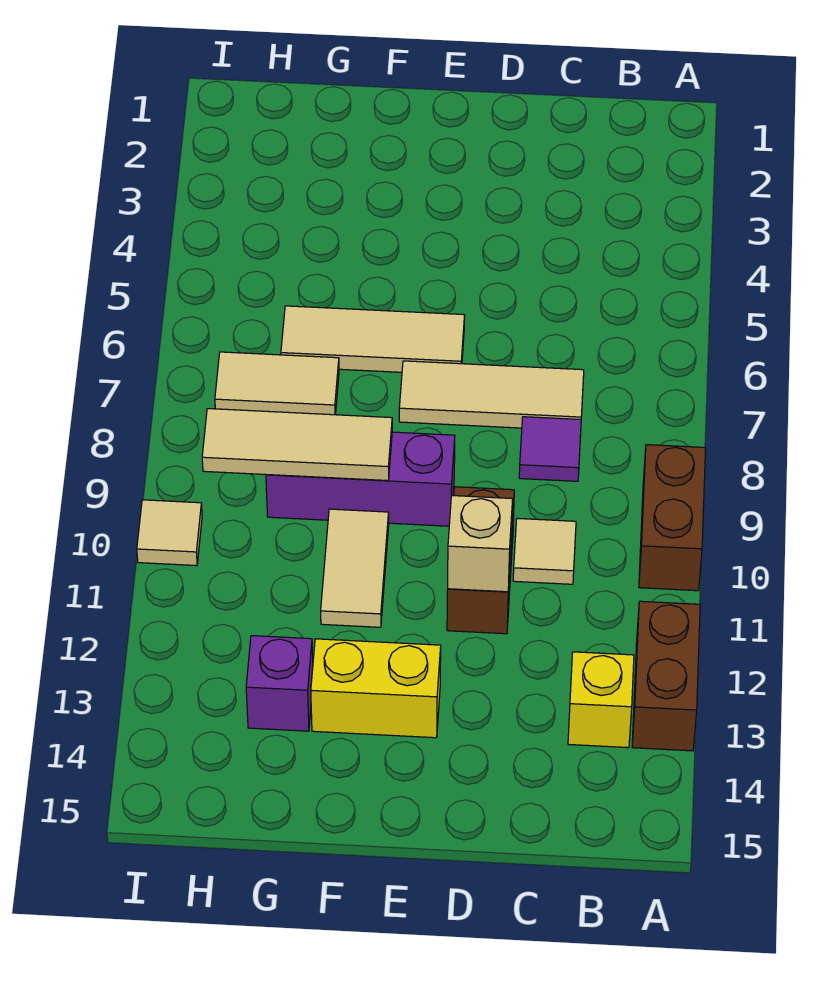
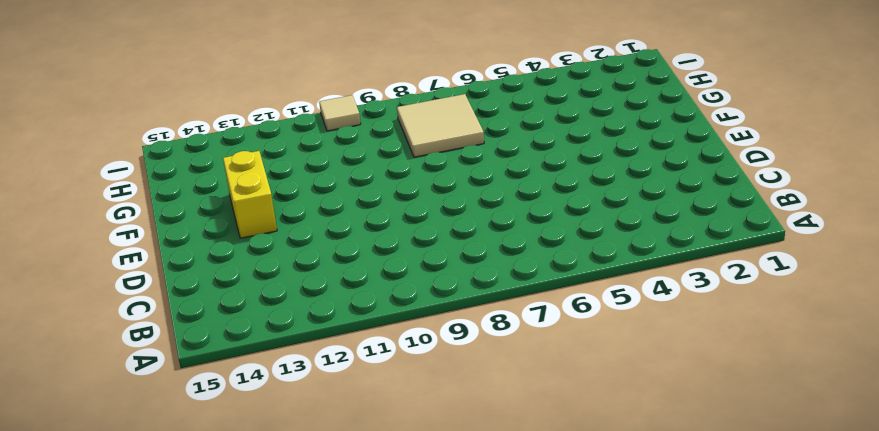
tan tile G7:H8 level 1 -> tan tile G7:H7 level 1
none -> brown brick A9:A10 level 1
none -> brown brick A12:A13 level 1
none -> yellow brick B13 level 1

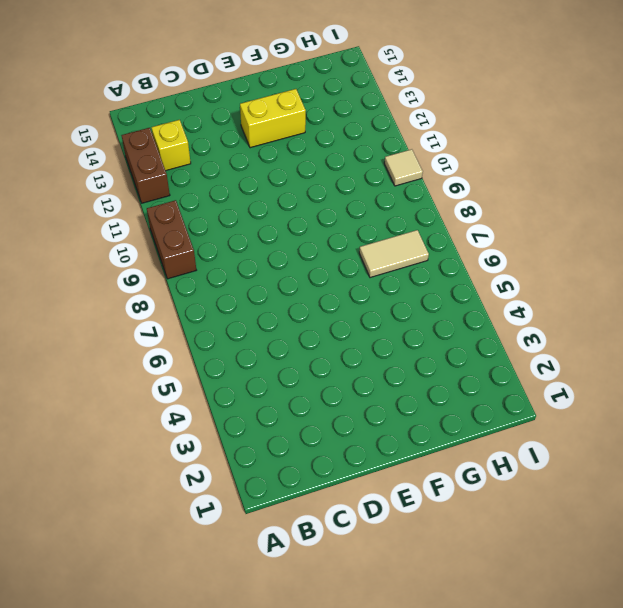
none -> tan tile C7:E7 level 1
none -> purple tile C8 level 1
none -> tan tile C10 level 1

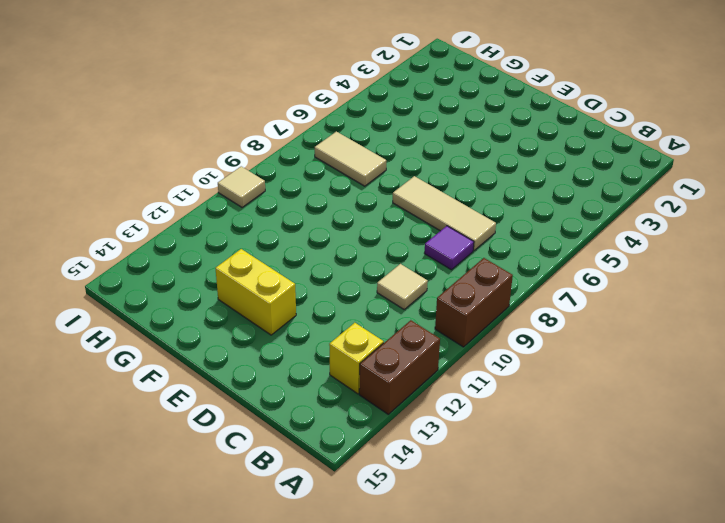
none -> brown brick D10:D11 level 1
none -> tan tile E6:G6 level 1
none -> purple brick E9:G9 level 1

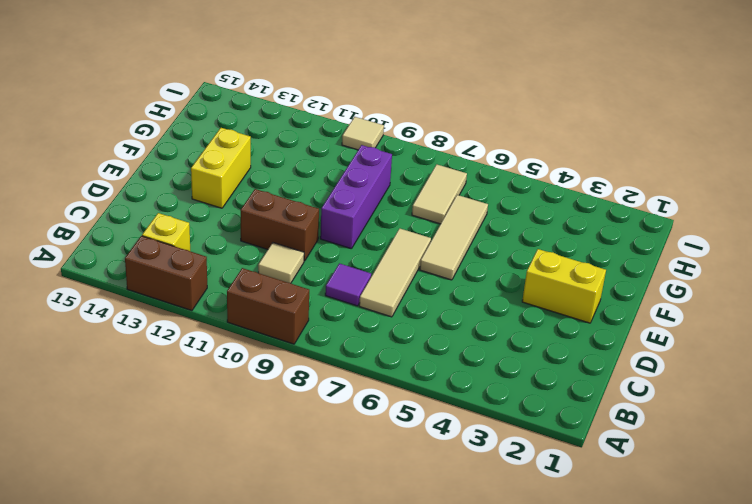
yellow brick E2:E3 level 1 -> none
none -> tan tile F10:F11 level 1
none -> purple brick G13 level 1
none -> tan brick D11 level 2

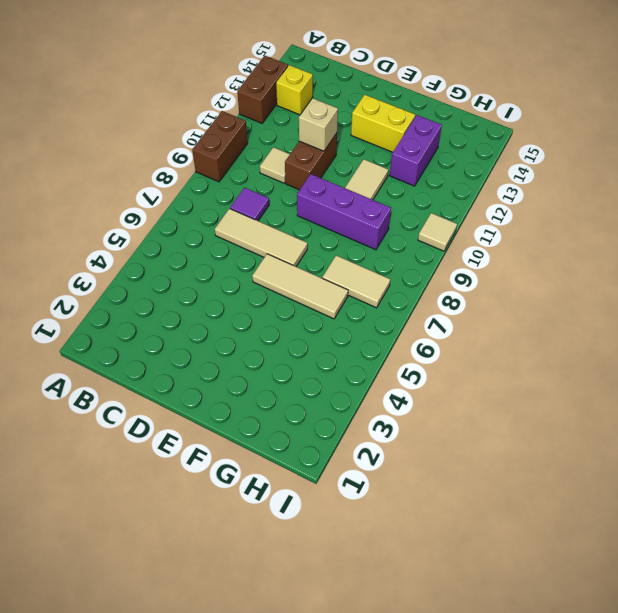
purple brick G12:G13 level 1 -> purple brick G13 level 1
none -> tan tile F9:H9 level 2

